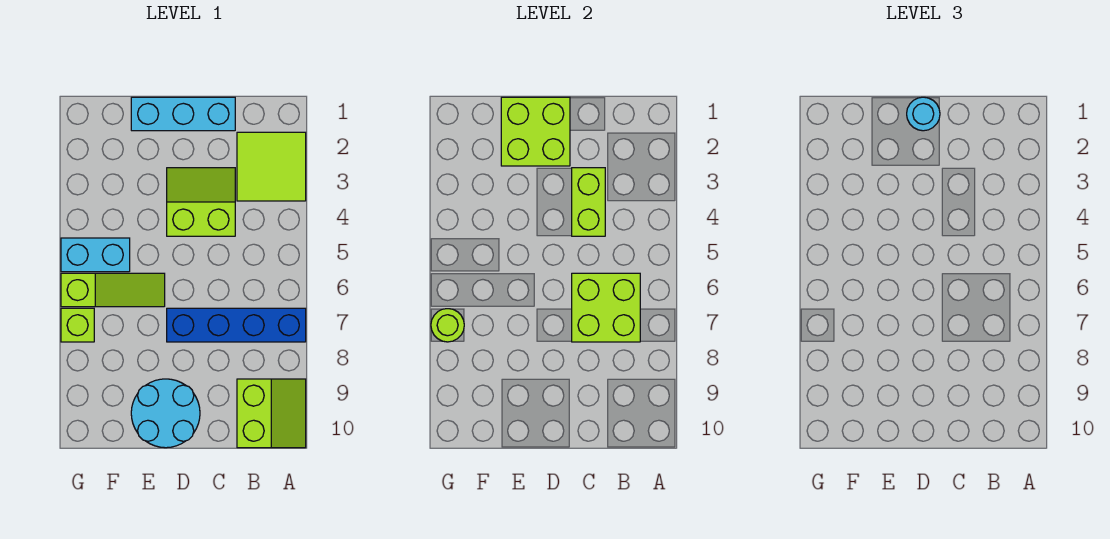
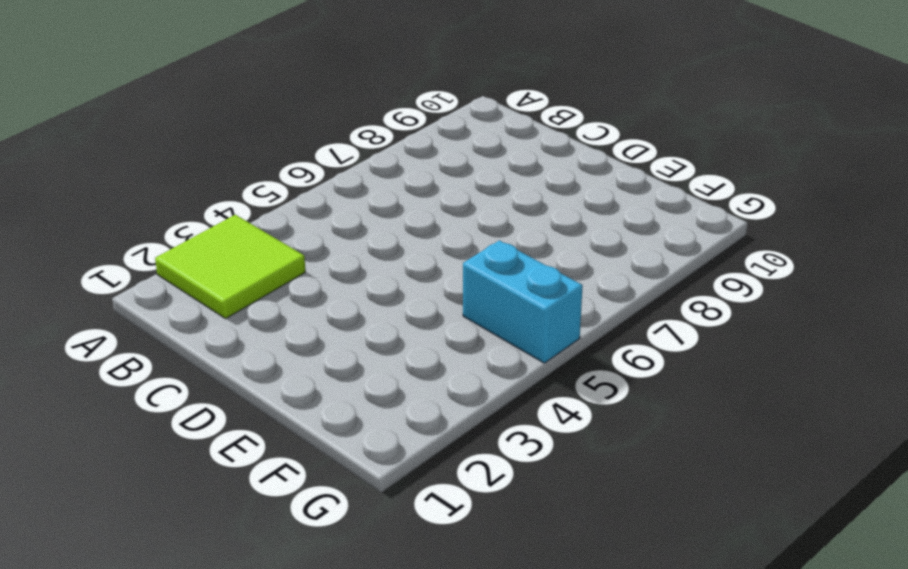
none -> blue brick A7:D7 level 1
none -> lime slope A9:B10 level 1 top B
none -> cyan brick C1:E1 level 1

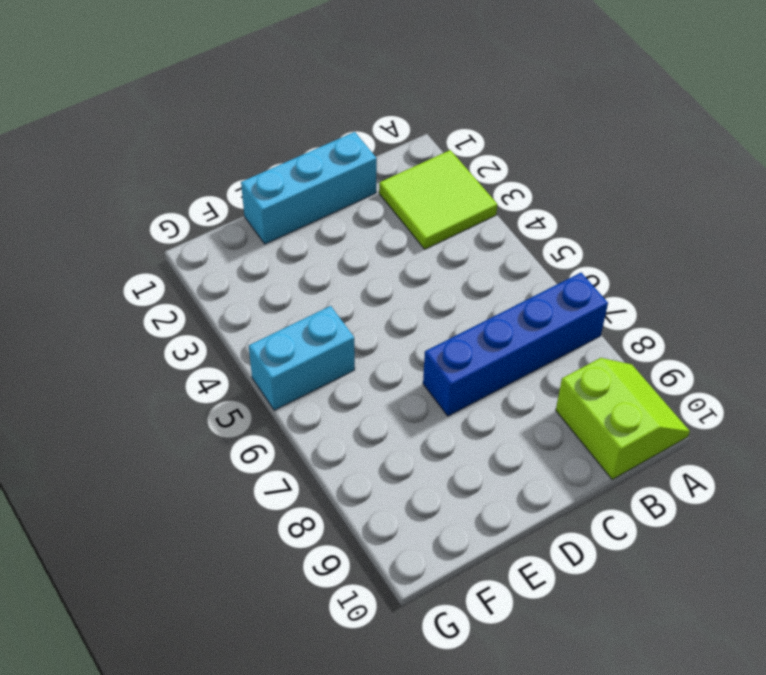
none -> lime slope C3:D4 level 1 top 4
none -> cyan round brick D9:E10 level 1
none -> lime slope E6:G6 level 1 top G

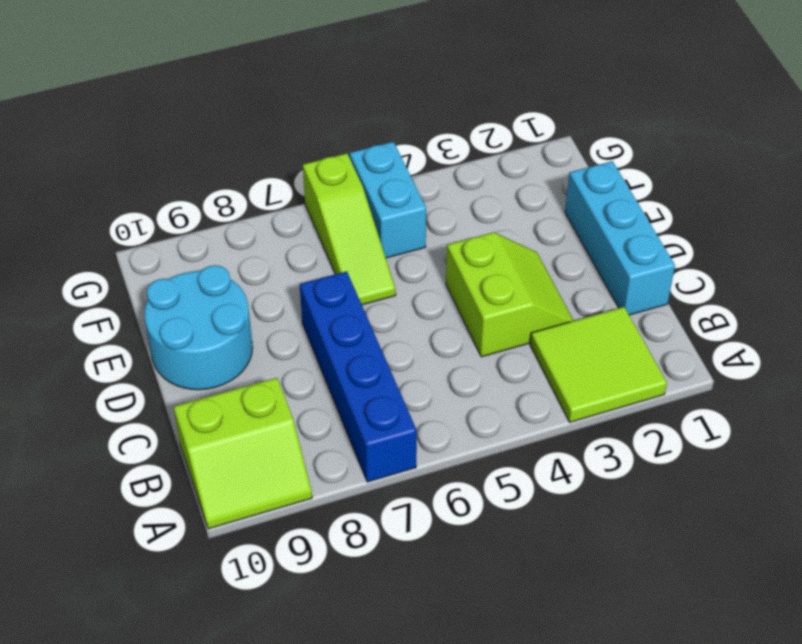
none -> lime brick G7 level 1
none -> lime brick B6:C7 level 2
none -> lime brick C3:C4 level 2

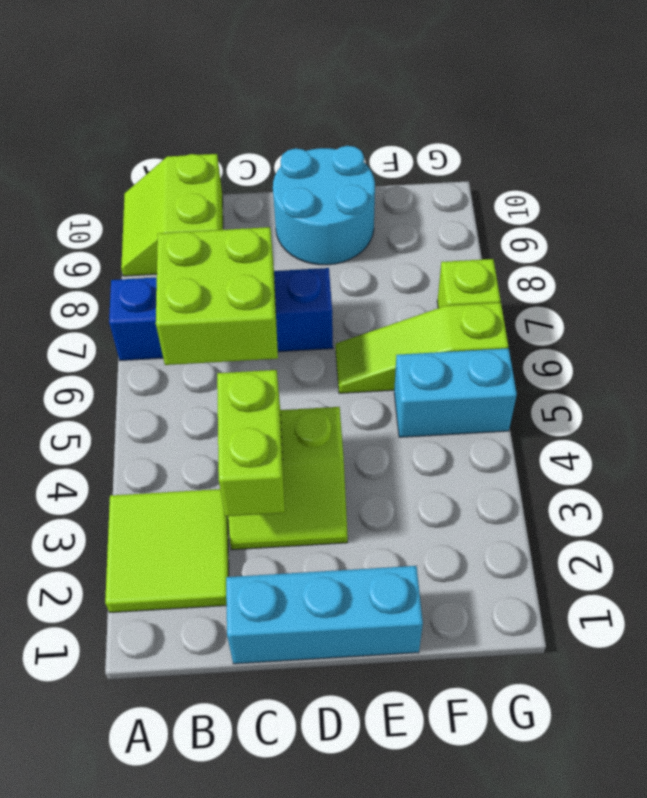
none -> lime brick D1:E2 level 2
none -> lime round brick G7 level 2
none -> cyan round brick D1 level 3

